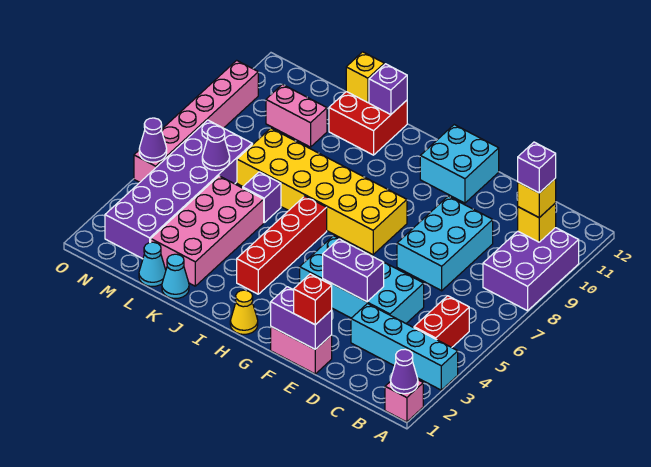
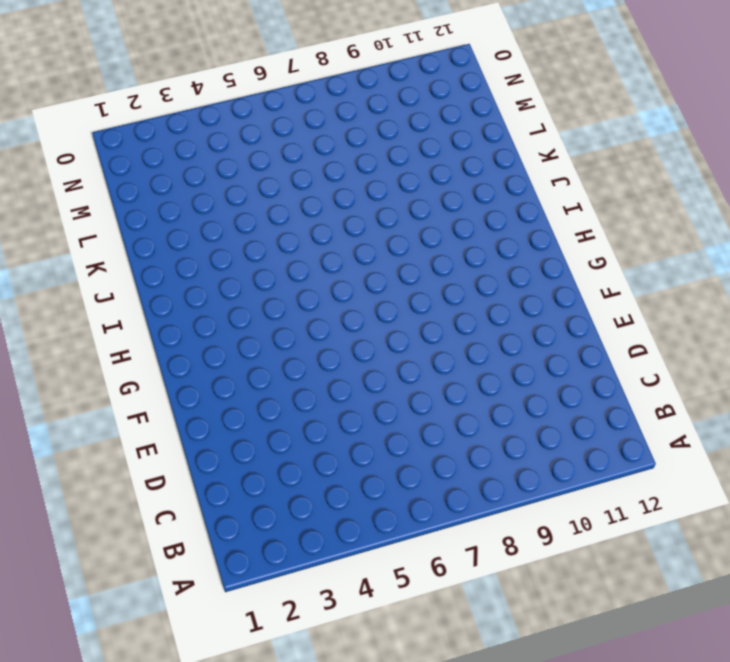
none -> pink brick A1 level 1
none -> cyan brick A3:D3 level 1
none -> purple brick A8:B10 level 1
none -> red brick B4:B5 level 1

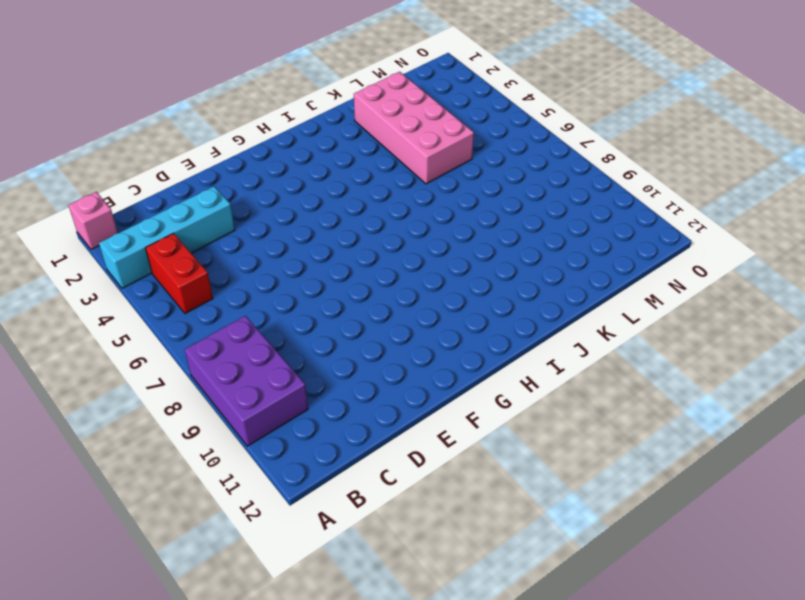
none -> cyan brick D4:G5 level 1
none -> cyan brick D7:E9 level 1
none -> pink brick E1:F1 level 1
none -> cyan brick F11:G12 level 1

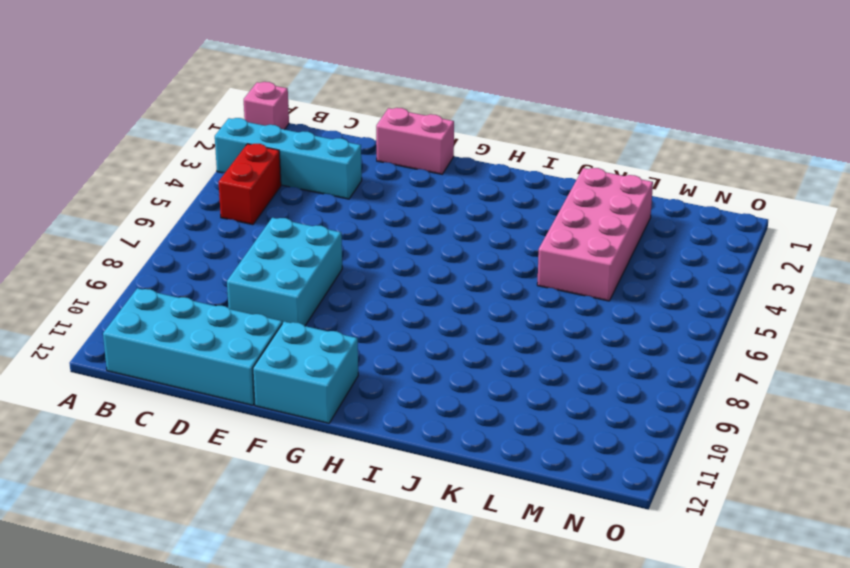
cyan brick B11:E12 level 1 -> cyan brick D4:G5 level 1
none -> purple brick A8:B10 level 1
none -> yellow brick G7:L8 level 1
none -> yellow cone H1 level 1
none -> red brick I3:I6 level 1

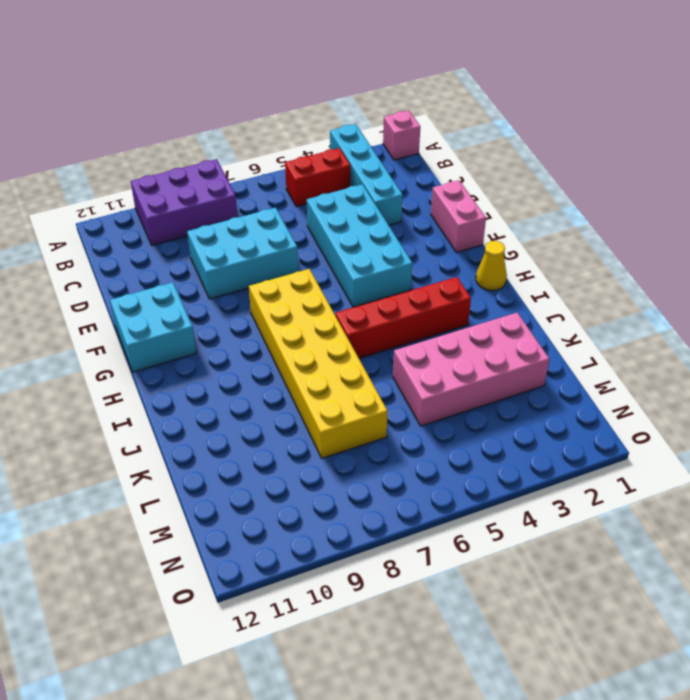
none -> red brick J11:K12 level 1
none -> cyan cone K1 level 1
none -> purple brick K6 level 1
none -> cyan cone L1 level 1

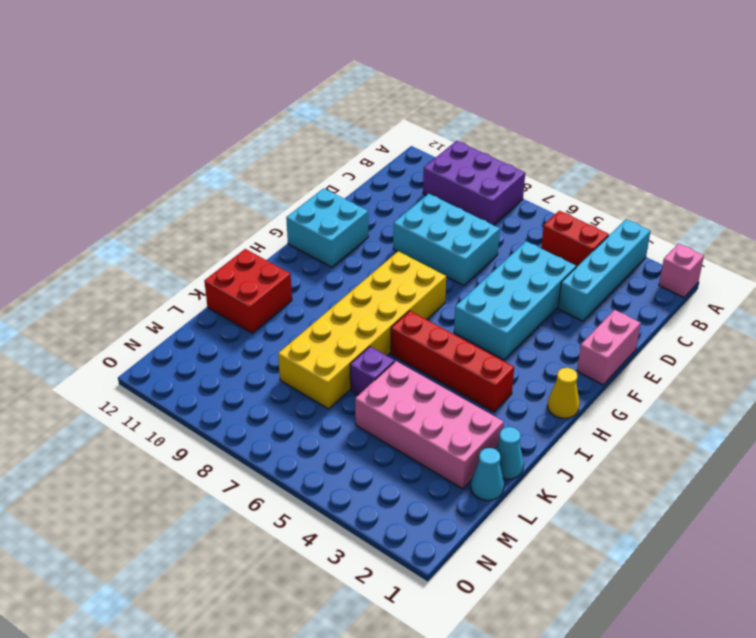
none -> pink brick L10:M10 level 1
none -> purple brick M2:N7 level 1
none -> pink brick O5:O10 level 1
none -> purple cone A1 level 2

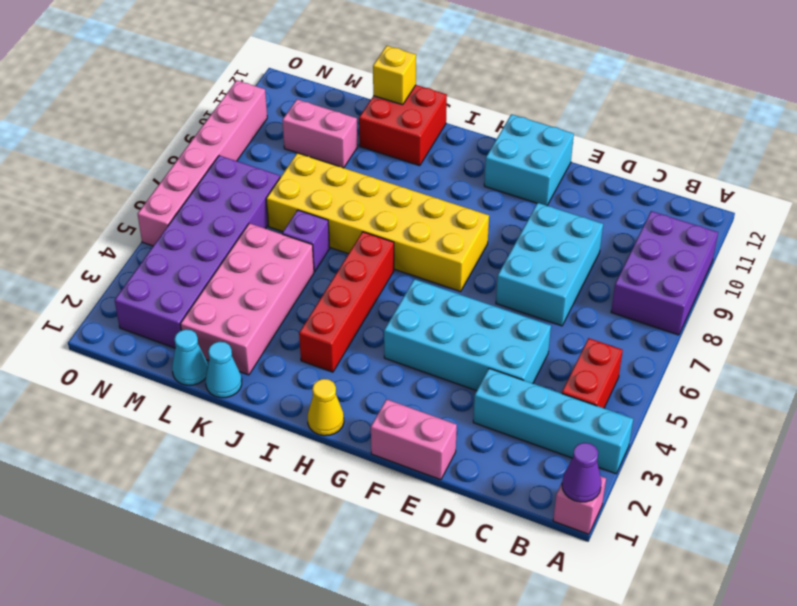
none -> yellow brick B10 level 2
none -> purple brick E1:F1 level 2
none -> purple brick E4:F4 level 2
none -> purple brick J12 level 2

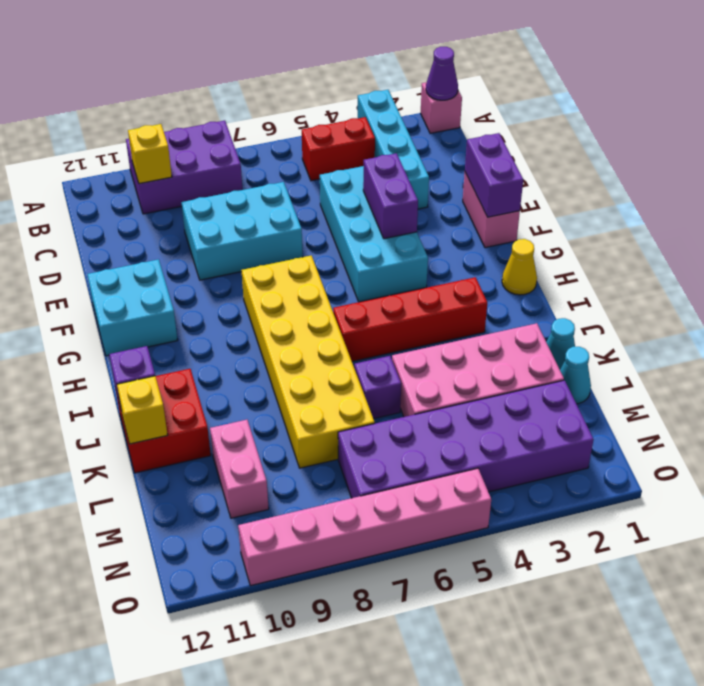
none -> purple cone M6 level 2
none -> purple cone O5 level 2
none -> yellow brick B10 level 3
none -> red brick E1 level 3

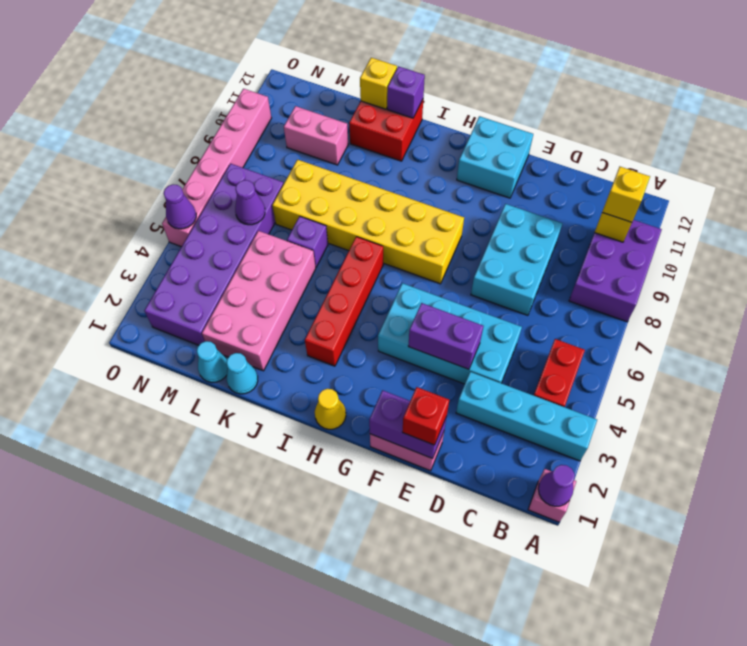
none -> purple brick B10 level 4

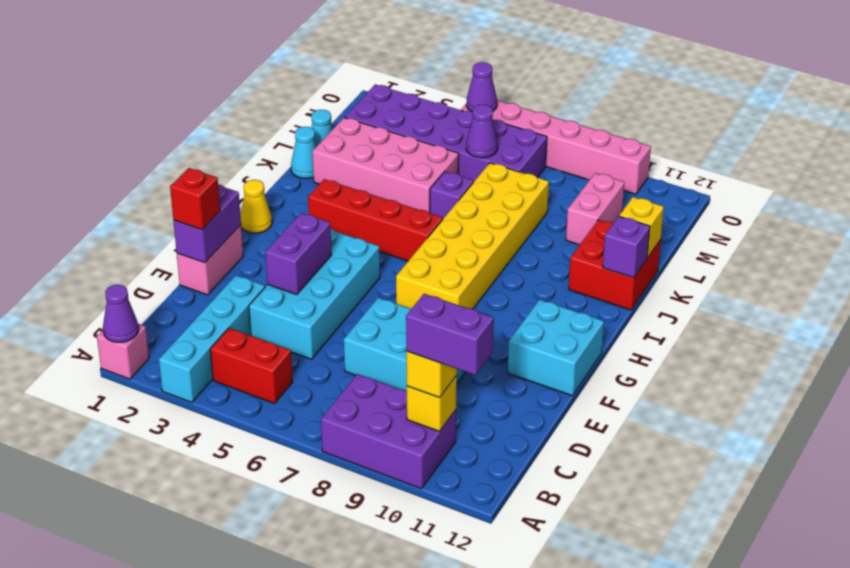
purple brick B10:B11 level 4 -> purple brick B10 level 4

